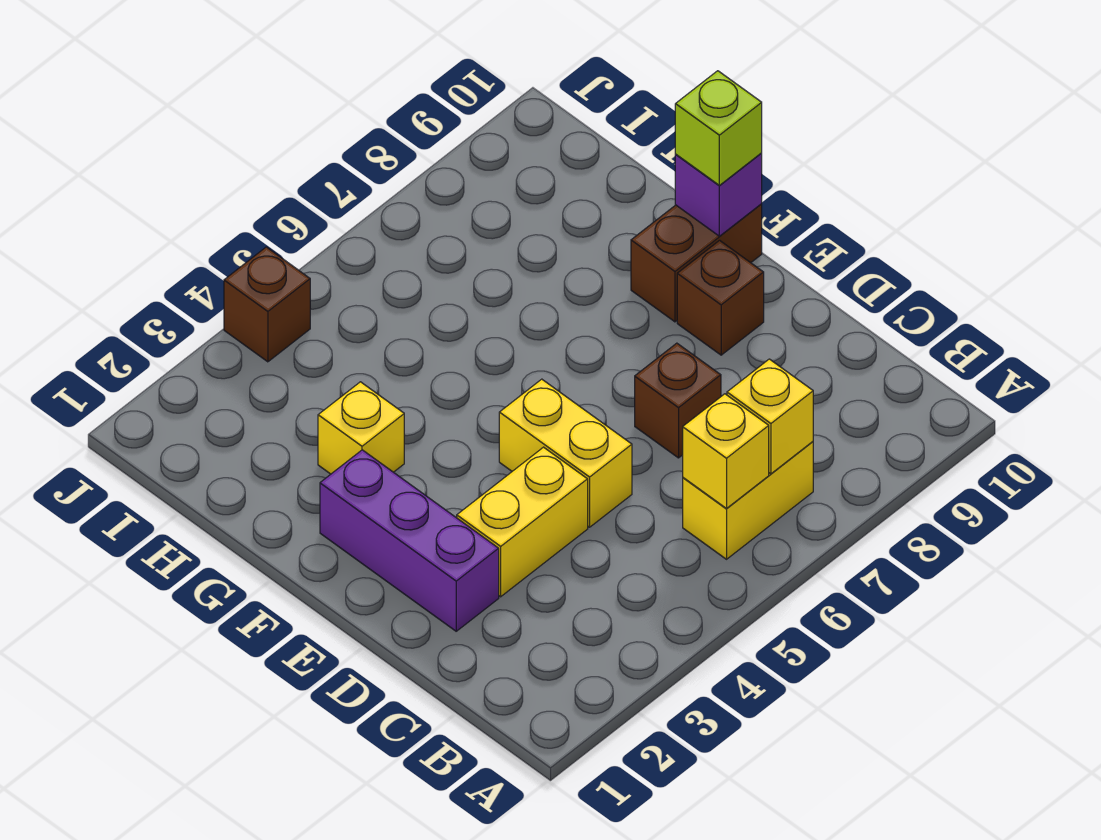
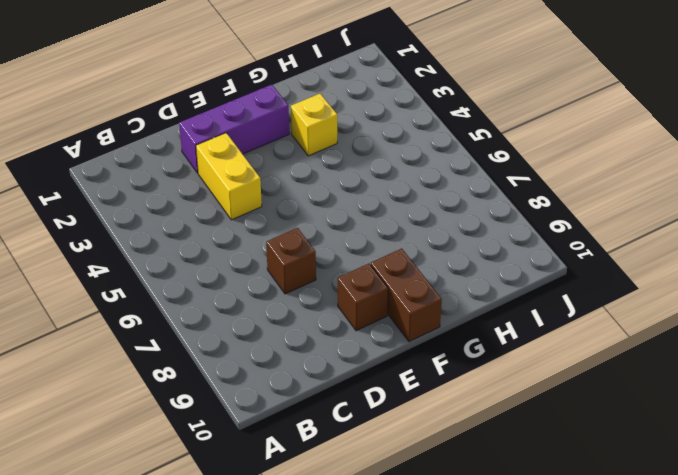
none -> yellow brick B6:B7 level 1
none -> yellow brick D5:E5 level 1
none -> brown brick J4 level 1

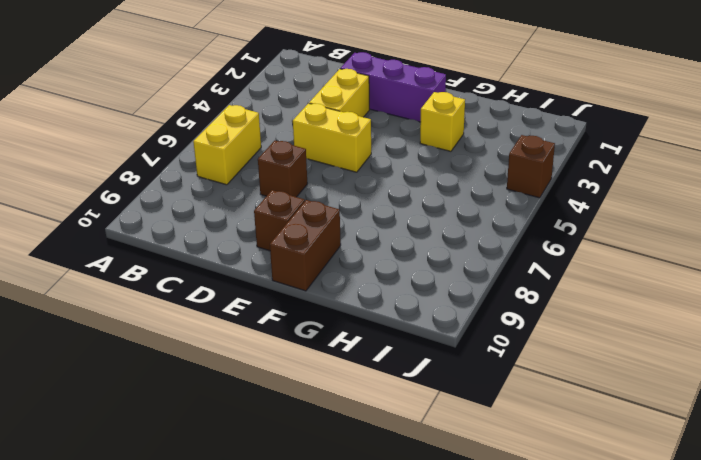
none -> yellow brick B6 level 2
none -> yellow brick B7 level 2
none -> purple brick F10 level 2

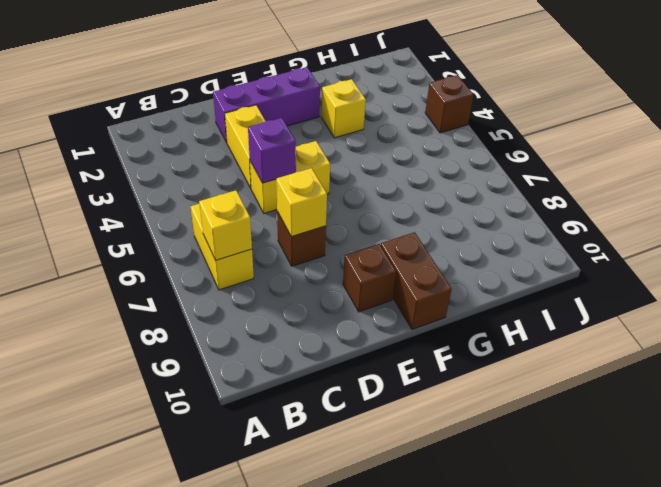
purple brick D5 level 2 -> purple brick F10 level 2
yellow brick D7 level 2 -> yellow brick B6 level 2
none -> lime brick F10 level 3

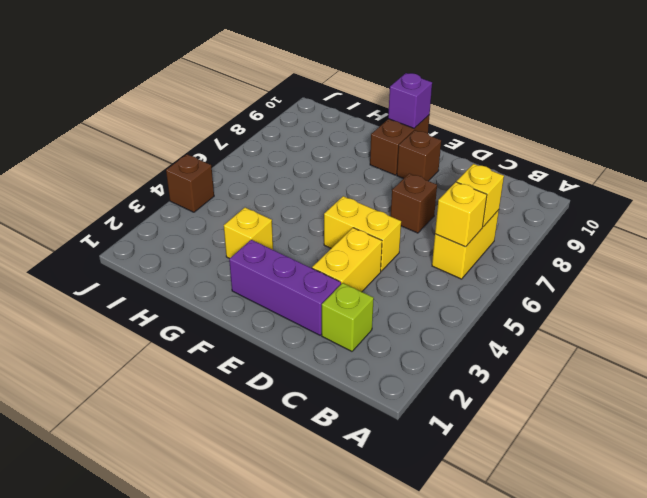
lime brick C2 level 1 -> lime brick F10 level 3

